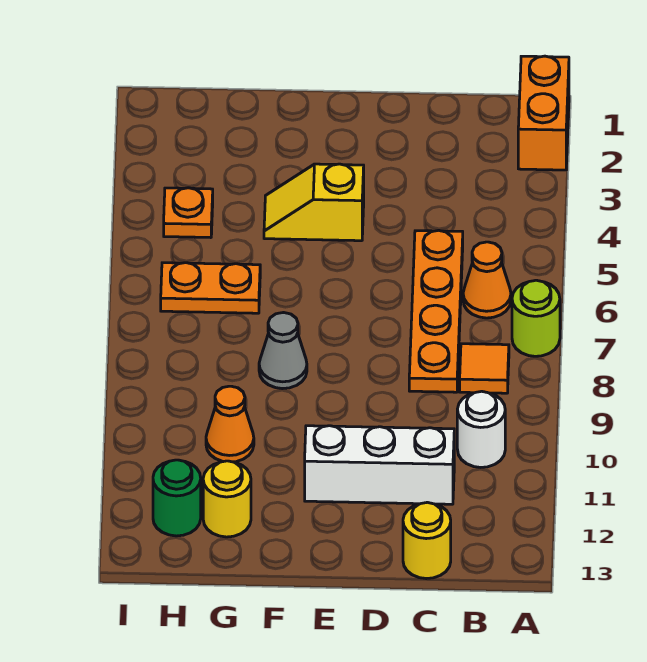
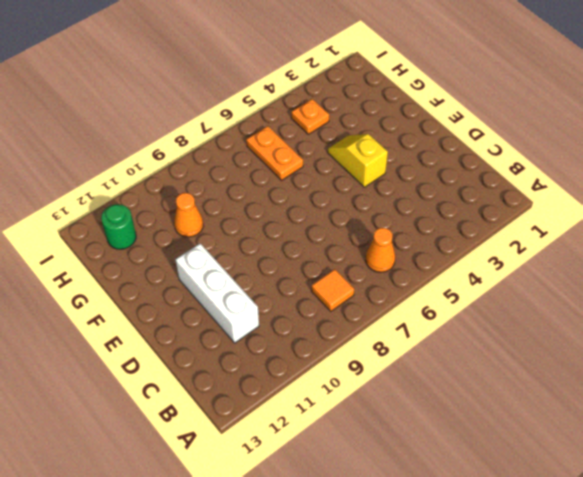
none -> orange brick A1:A2 level 1
none -> lime round brick A7 level 1
none -> white round brick B10 level 1

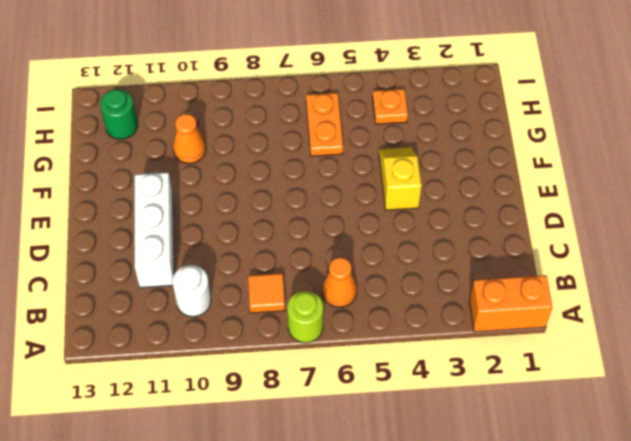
none -> orange plate C5:C8 level 1
none -> yellow round brick C13 level 1
none -> grey cone F8 level 1

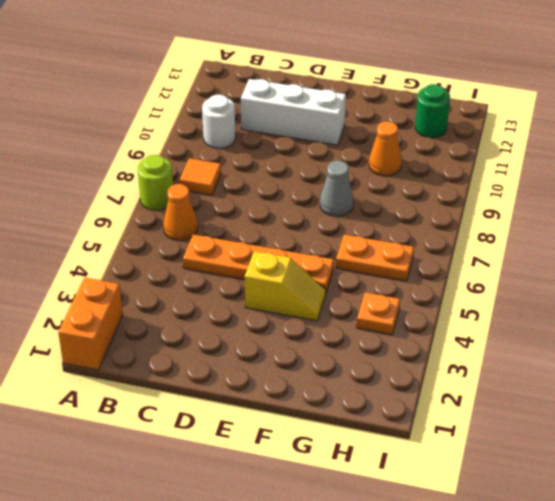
orange plate C5:F5 level 1 -> orange plate C5:C8 level 1
none -> yellow round brick C13 level 1
none -> yellow round brick G12 level 1

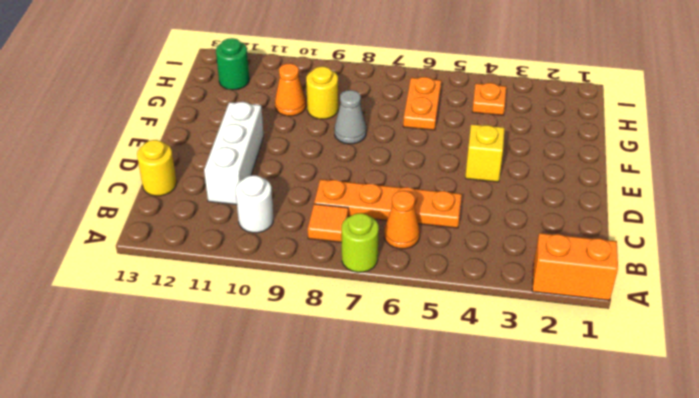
yellow round brick G9 level 1 -> yellow round brick G12 level 1

